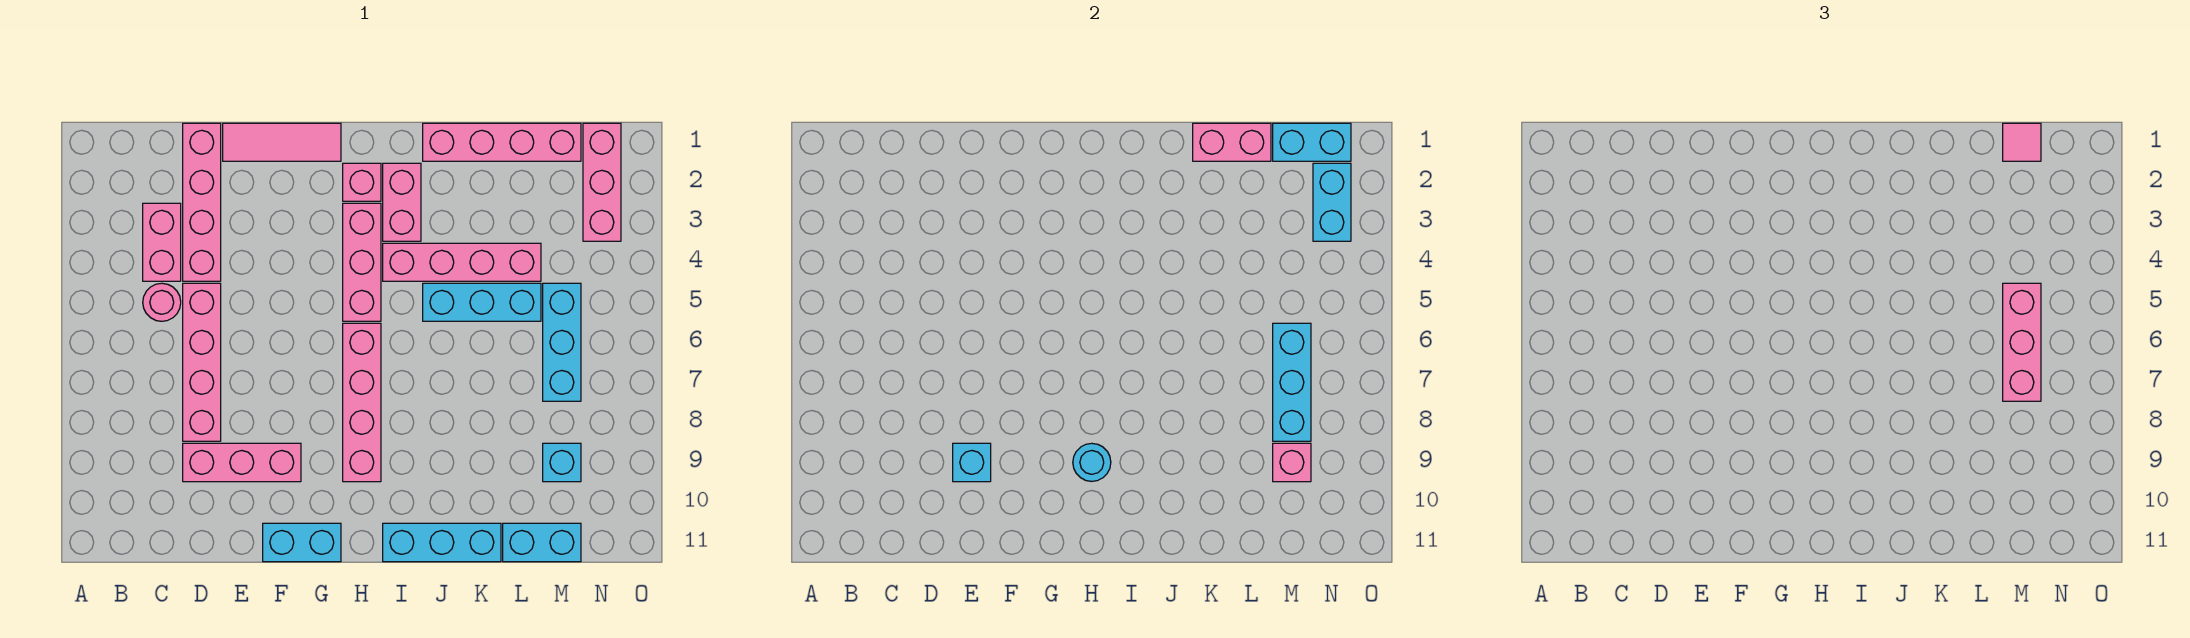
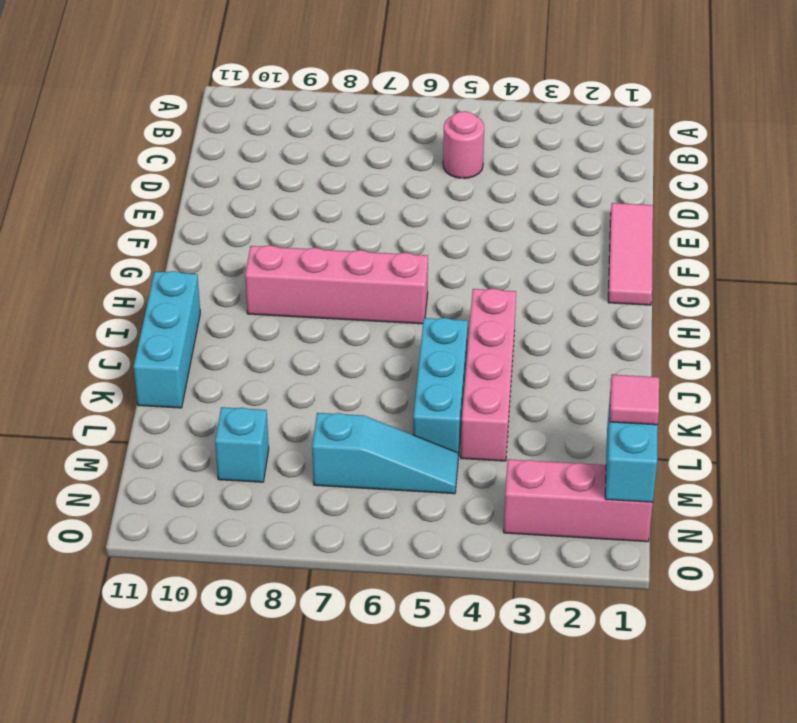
cyan slope M5:M7 level 1 top 7 -> cyan brick M5:M7 level 1
none -> pink brick C3:C4 level 1
none -> pink brick D1:D4 level 1
none -> pink brick D5:D8 level 1

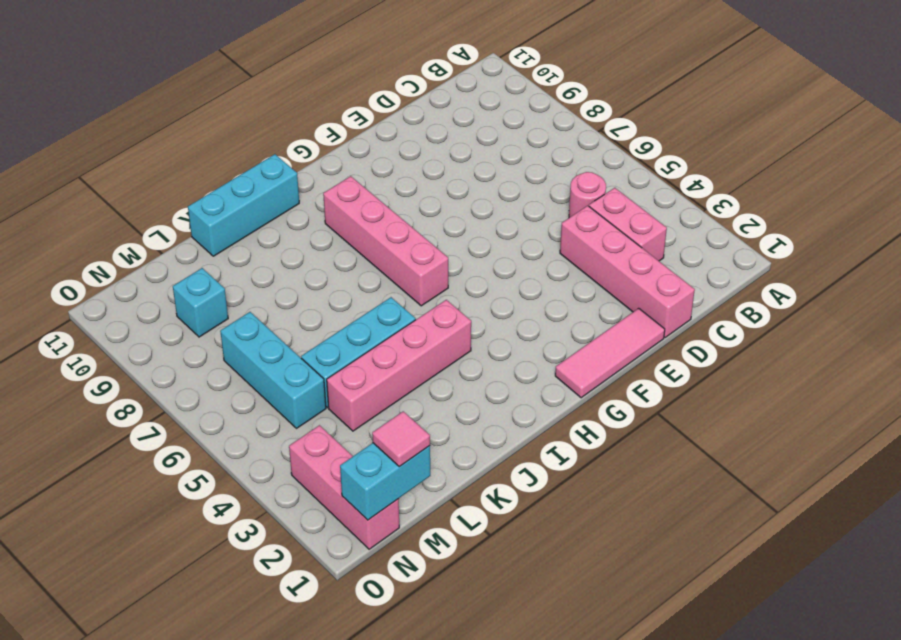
none -> pink brick D5:D8 level 1
none -> pink brick D9:F9 level 1
none -> cyan brick F11:G11 level 1

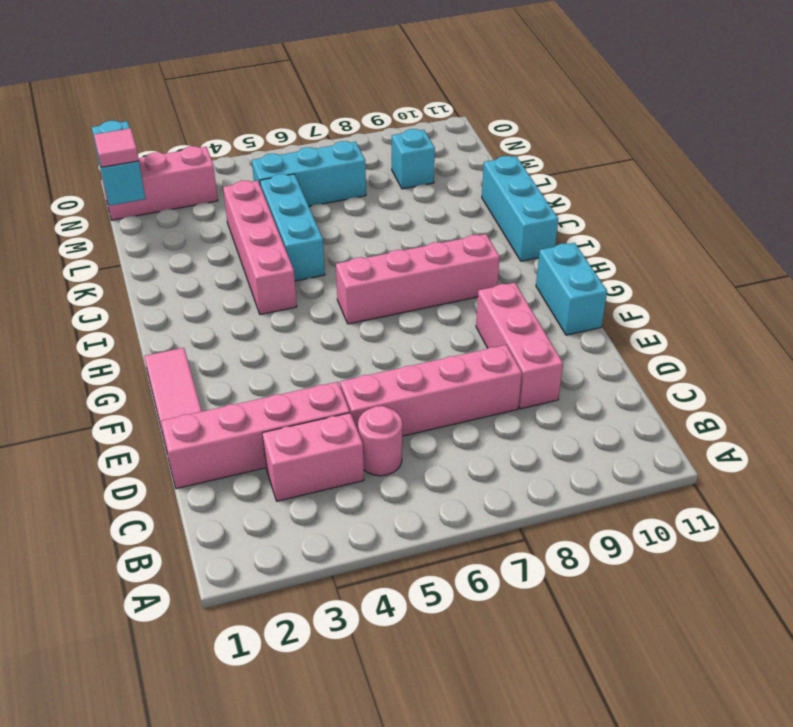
none -> pink brick H2 level 1
none -> pink brick H3:H5 level 1
none -> pink brick I2:I3 level 1

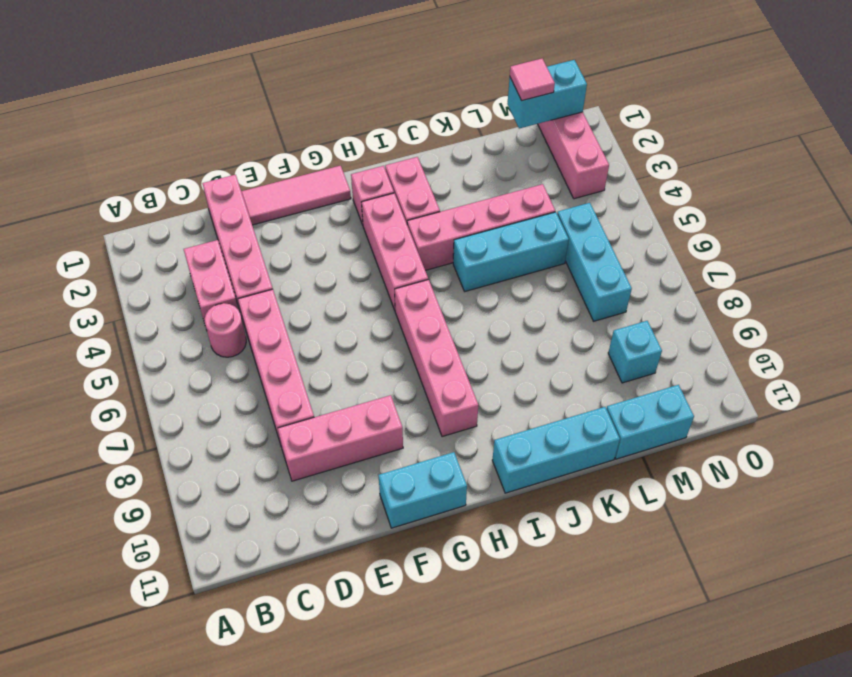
none -> pink brick J1:M1 level 1
none -> cyan brick E9 level 2
none -> cyan round brick H9 level 2

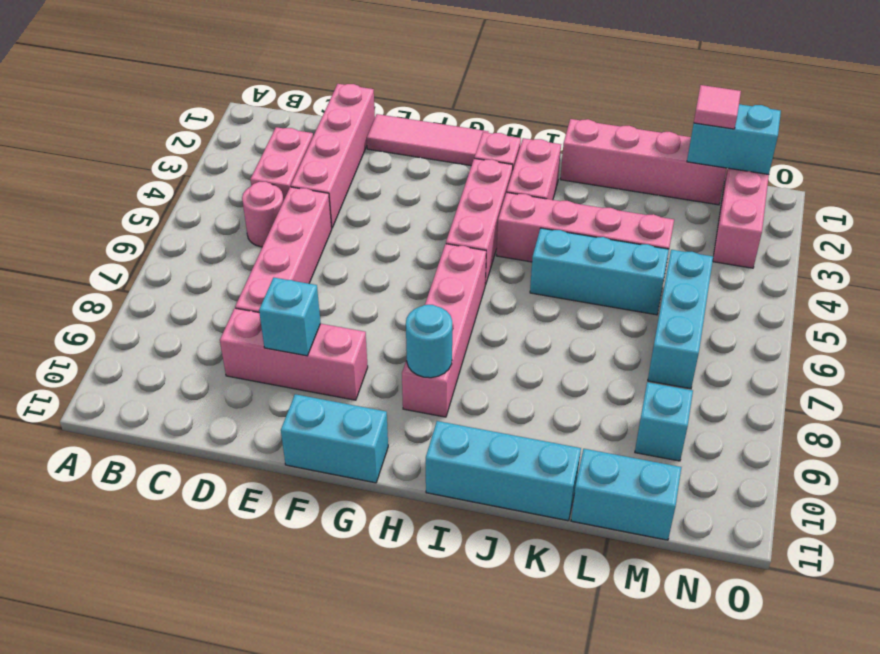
none -> pink brick K1:L1 level 2
none -> cyan brick M6:M8 level 2
none -> pink brick M9 level 2

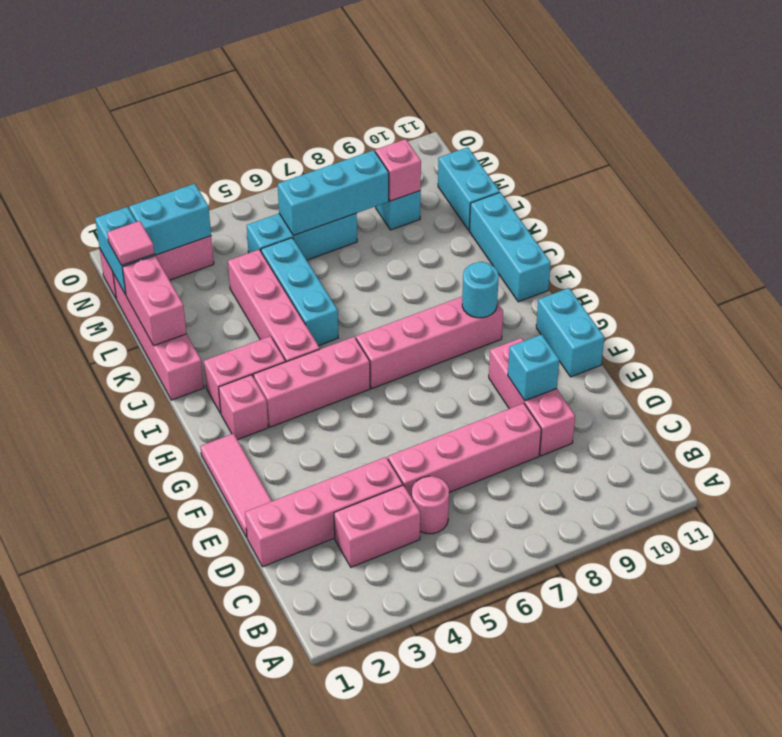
none -> pink brick M5:M7 level 3

